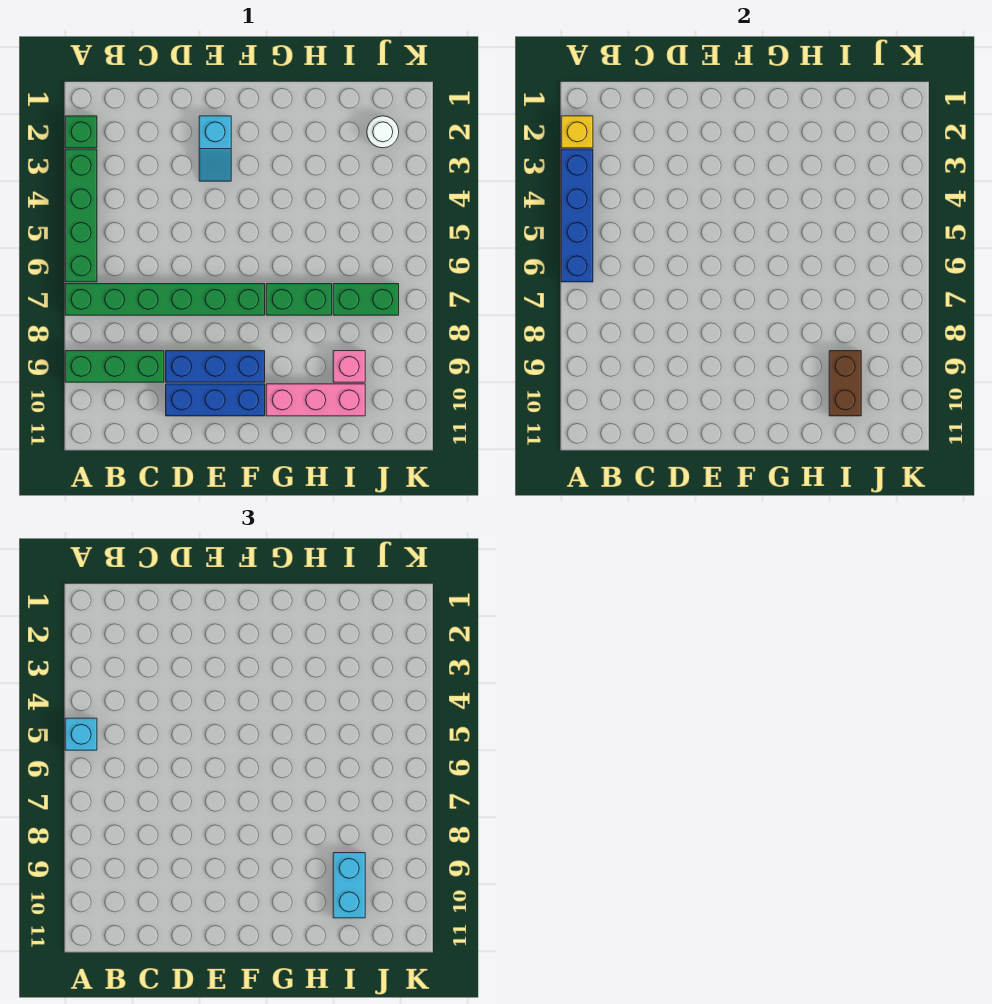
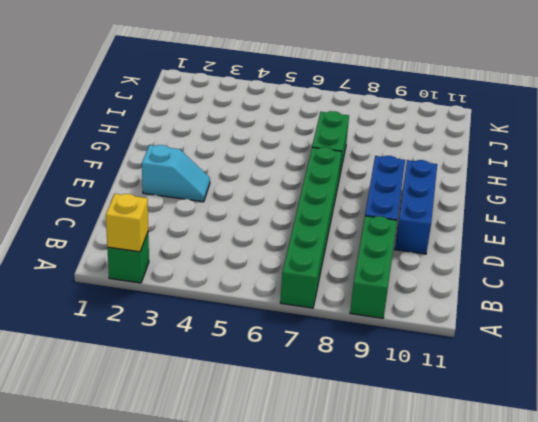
none -> green brick A3:A6 level 1
none -> pink brick G10:I10 level 1
none -> green brick I7:J7 level 1

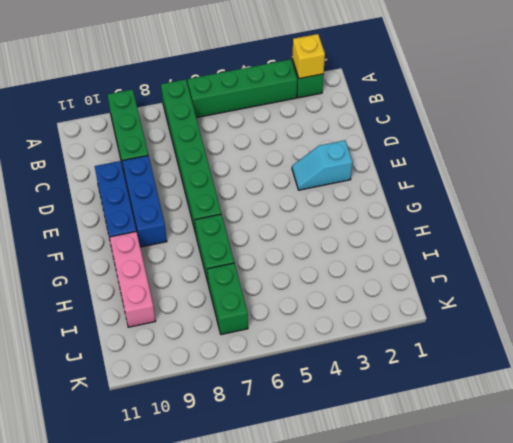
none -> pink brick I9 level 1
none -> white round brick J2 level 1
none -> blue brick A3:A6 level 2

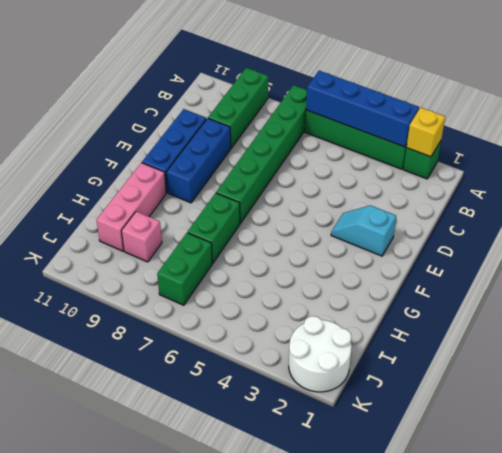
white round brick J1:K2 level 1 -> white round brick J2 level 1
none -> brown brick I9:I10 level 2
none -> cyan brick A5 level 3
none -> cyan brick I9:I10 level 3

